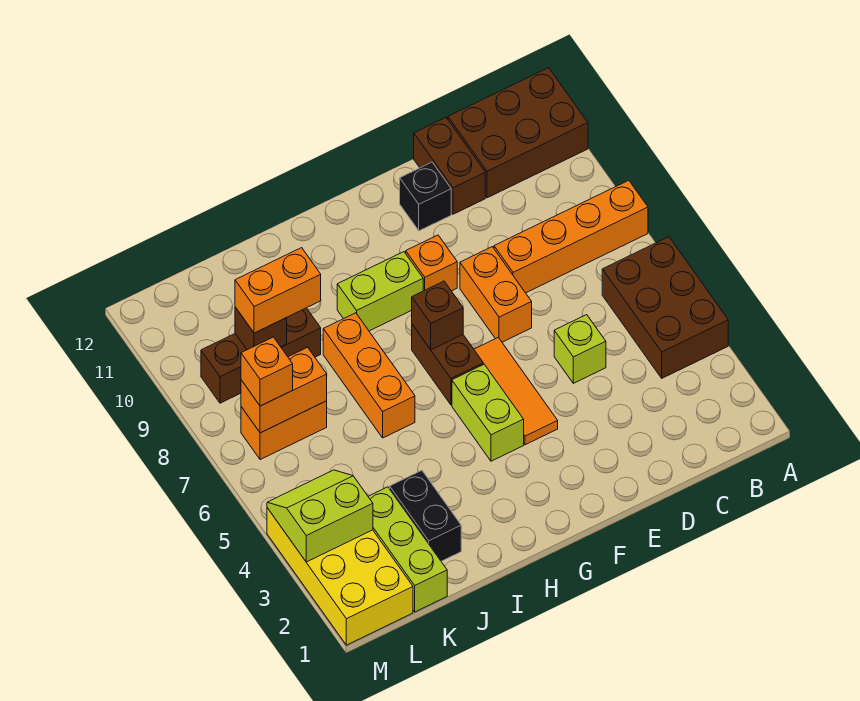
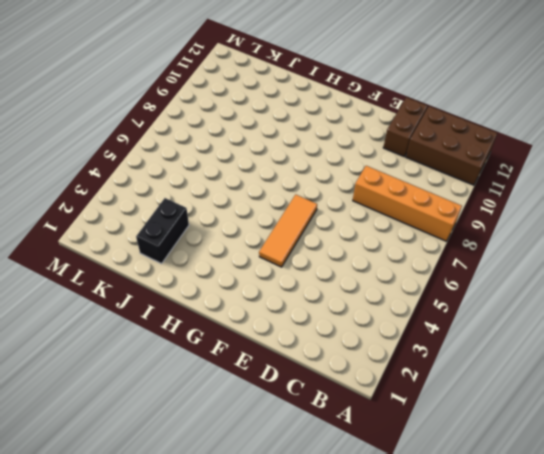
none -> brown brick A4:B6 level 1
none -> lime brick D5 level 1
none -> orange brick E7:E8 level 1

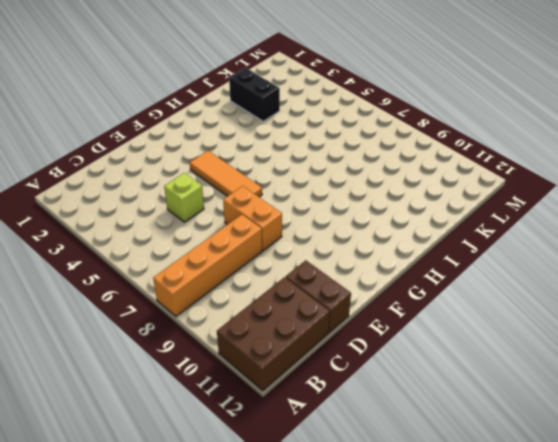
none -> brown brick A4:B6 level 1
none -> black brick E11 level 1
none -> orange brick F9 level 1

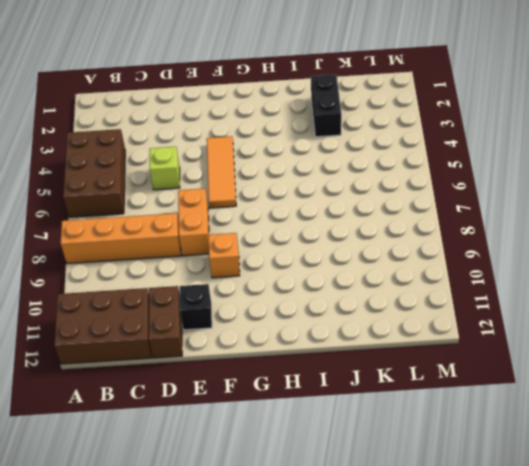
none -> lime brick G4:G5 level 1
none -> brown brick G6:G7 level 1
none -> lime brick G9:H9 level 1

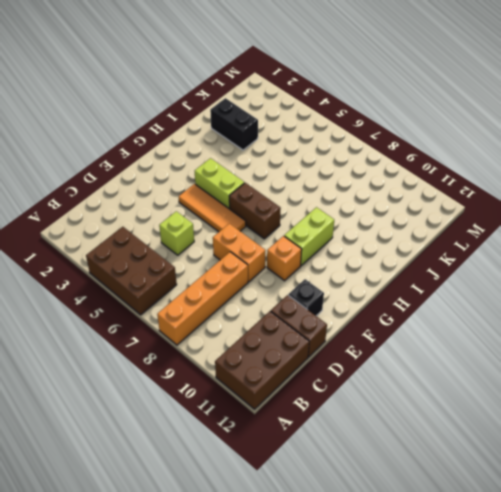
none -> orange brick I6:I8 level 1
none -> brown brick J9:L9 level 1
none -> lime brick K1:K3 level 1

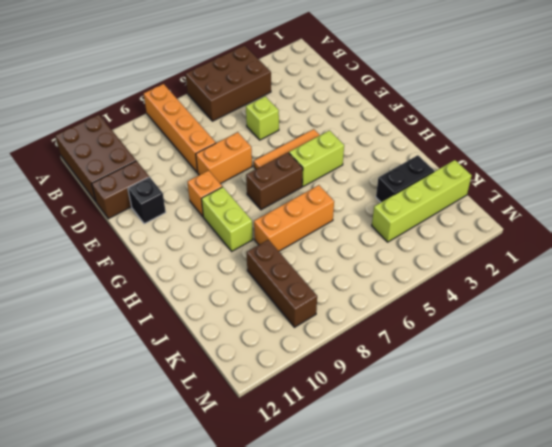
lime brick K1:K4 level 1 -> lime brick K1:K3 level 1
none -> orange brick K7:L7 level 1
none -> yellow brick L1:M4 level 1
none -> brown brick G7 level 2

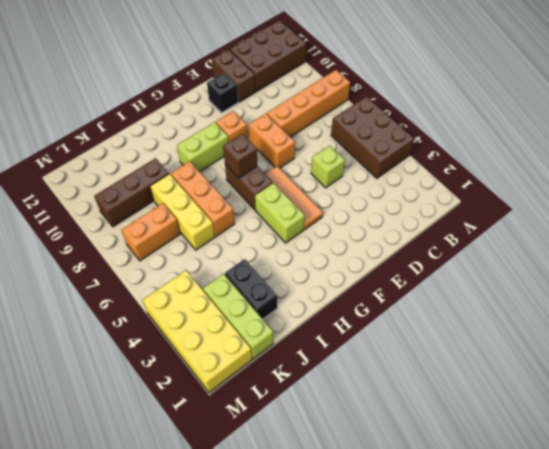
yellow brick J6:J8 level 1 -> none
none -> orange brick K7:L7 level 2
none -> brown brick K9 level 2
none -> lime slope L3:M4 level 2 top 3

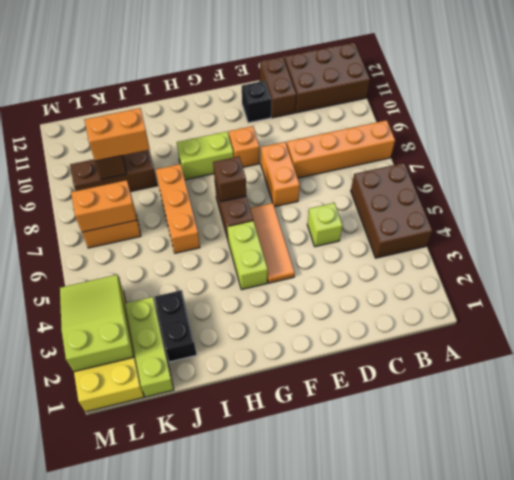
lime slope L2:M4 level 2 top 2 -> lime slope L3:M4 level 2 top 3
none -> orange brick L7 level 3

